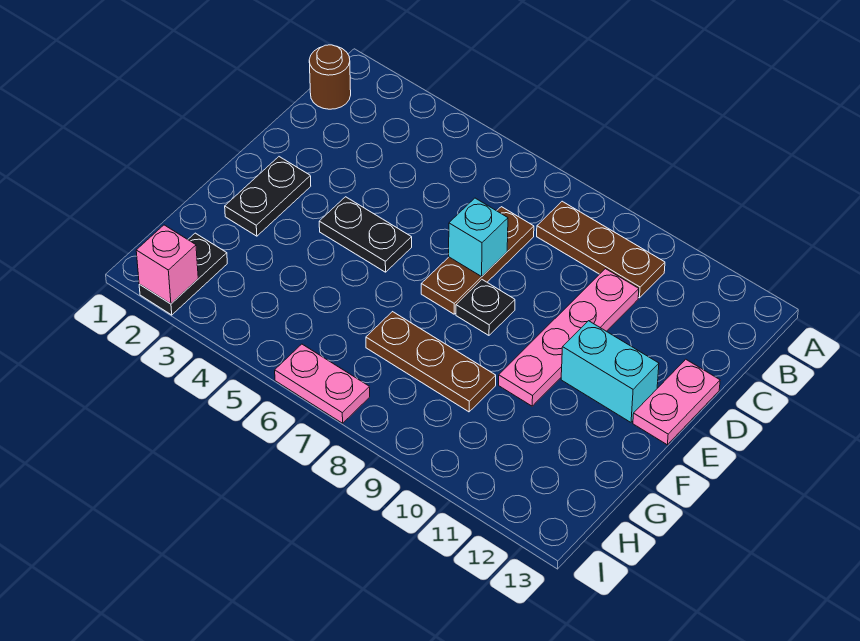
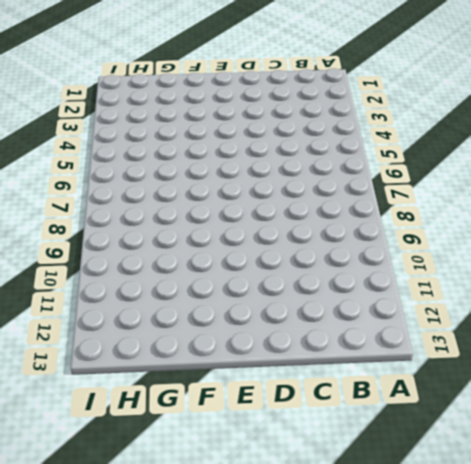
none -> brown round brick B1 level 1
none -> brown plate B8:B10 level 1
none -> brown plate C7:E7 level 1

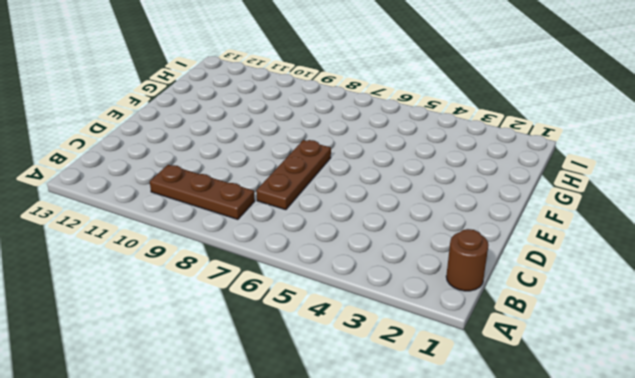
none -> pink plate C10:F10 level 1
none -> pink plate D13:E13 level 1
none -> black plate E2:F2 level 1

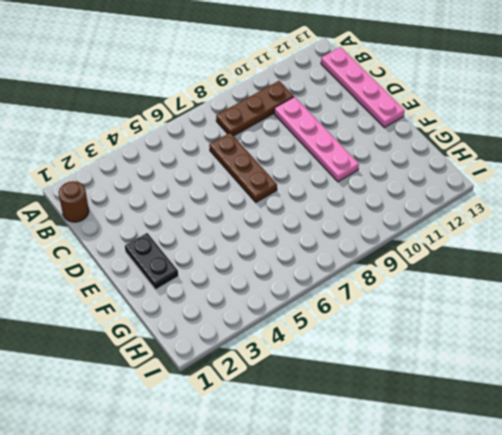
pink plate B13:E13 level 1 -> pink plate D13:E13 level 1
none -> black plate E4:E5 level 1
none -> black plate E8 level 1
none -> cyan brick E11:E12 level 1

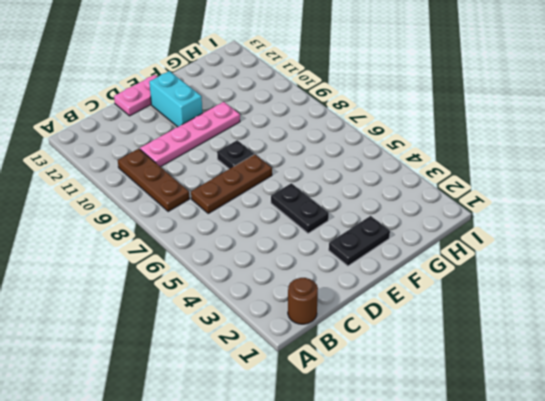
none -> brown plate G7:G9 level 1
none -> black plate H2:I2 level 1
none -> pink plate I6:I7 level 1

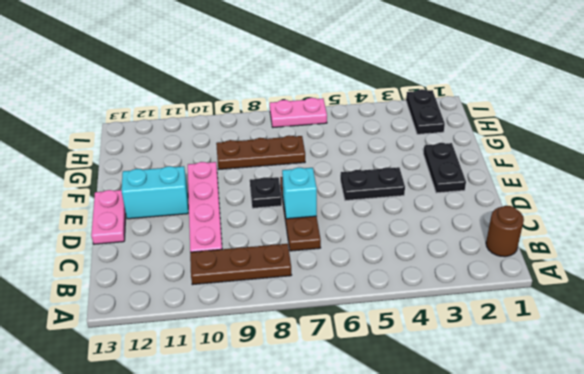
none -> pink brick I2 level 2

